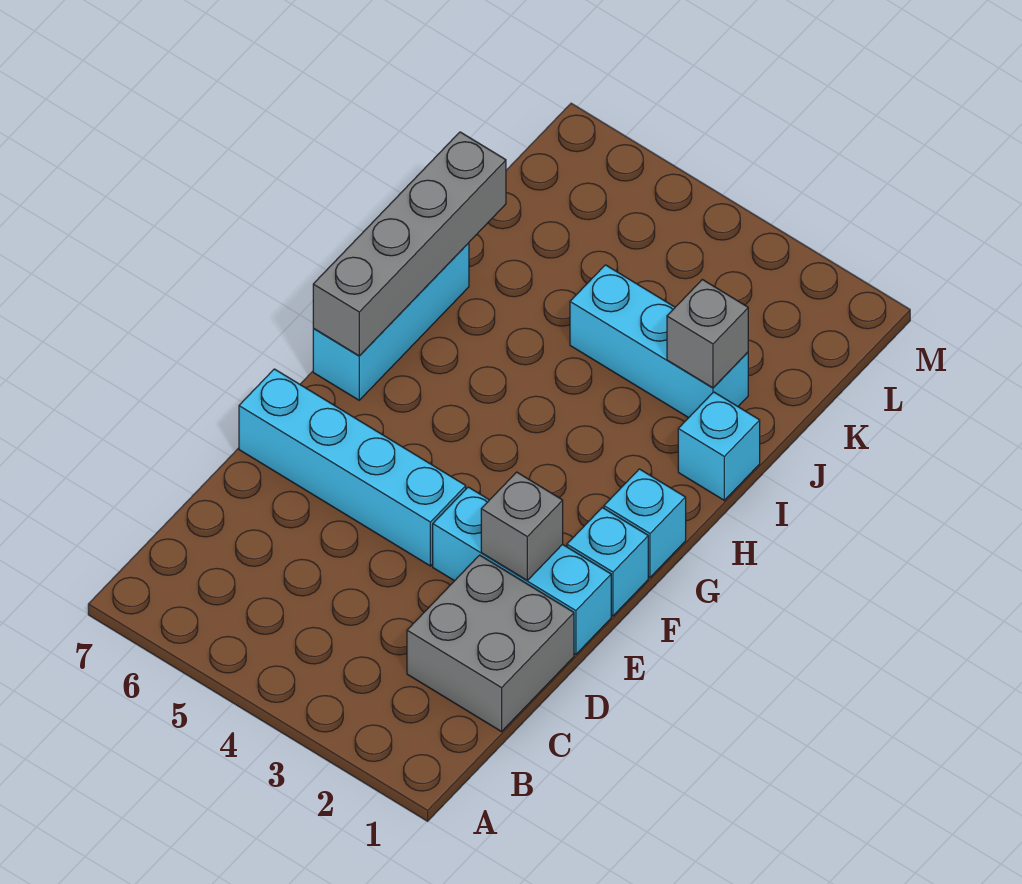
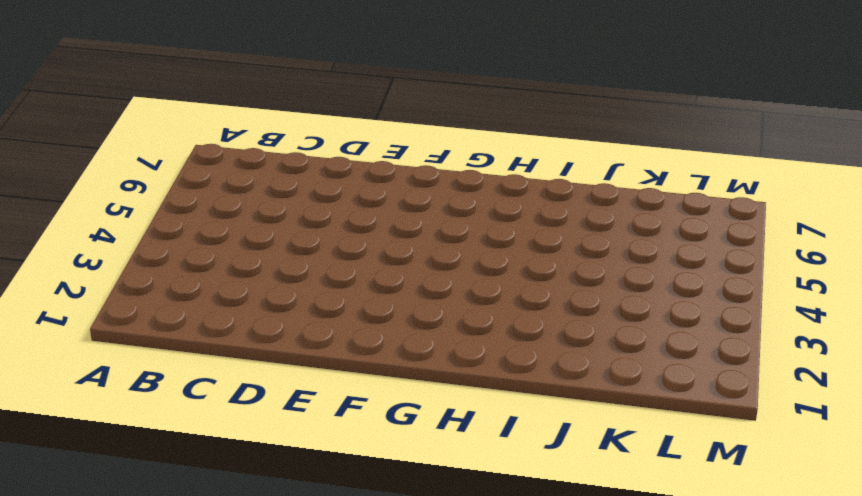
none -> grey brick C1:D2 level 1
none -> cyan brick E1:E3 level 1

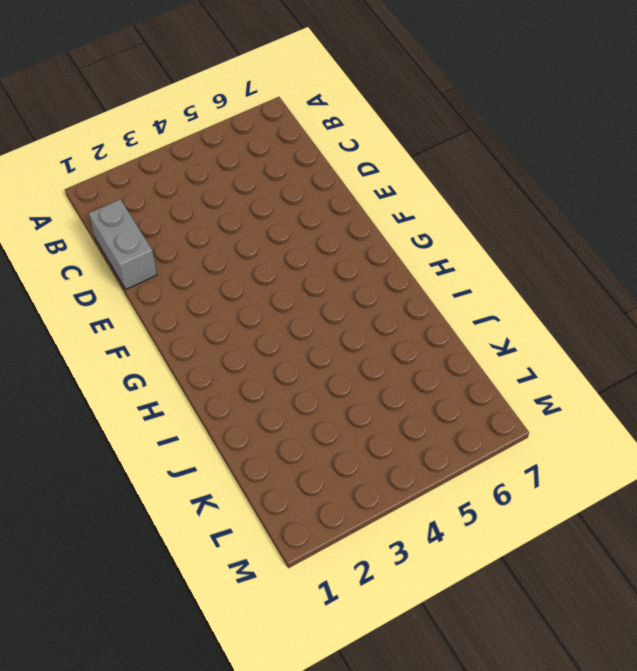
grey brick C1:D1 level 1 -> grey brick C1:D2 level 1
none -> cyan brick E1:E3 level 1
none -> cyan brick E4:E7 level 1

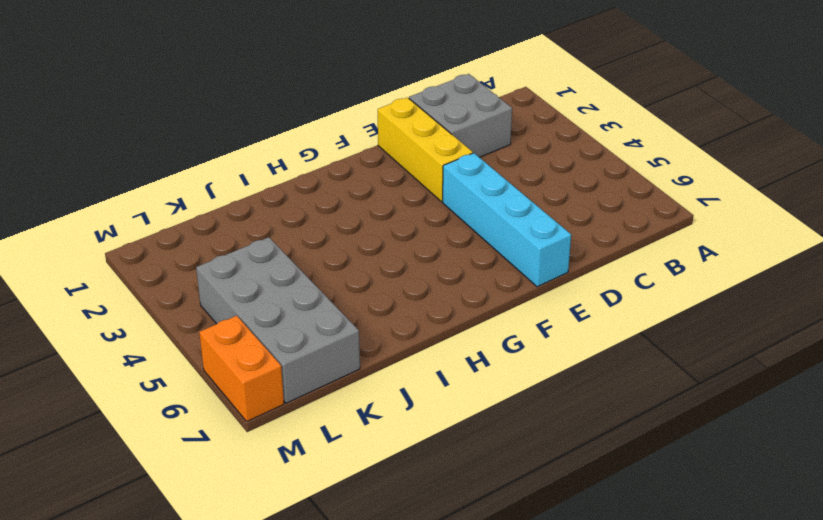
yellow brick E1:E3 level 1 -> cyan brick E1:E3 level 1
grey brick K4:L7 level 1 -> none
orange brick M6:M7 level 1 -> none
none -> cyan brick F1 level 1
none -> cyan brick G1 level 1

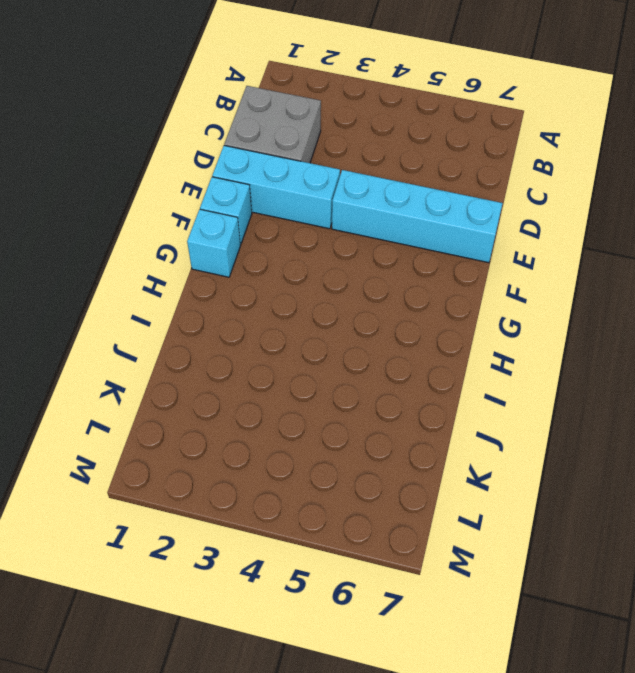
none -> cyan brick G7:I7 level 1
none -> cyan brick I1 level 1

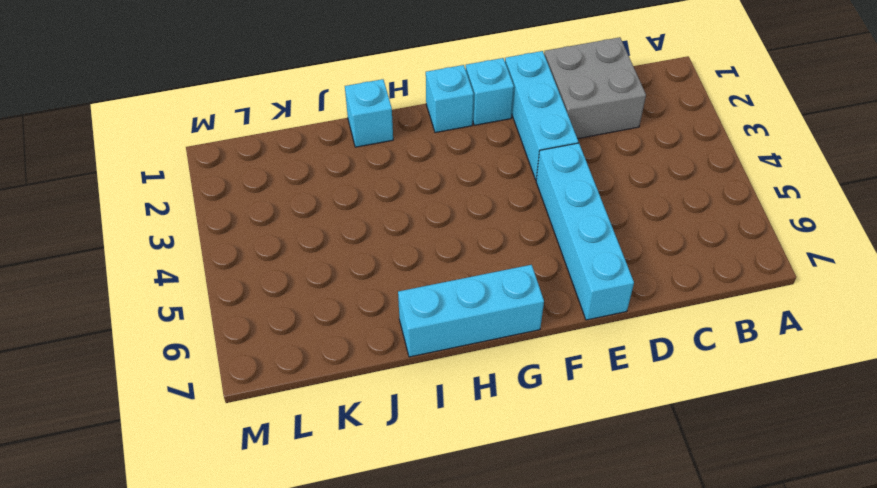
none -> cyan brick J2:J4 level 1
none -> grey brick E2 level 2

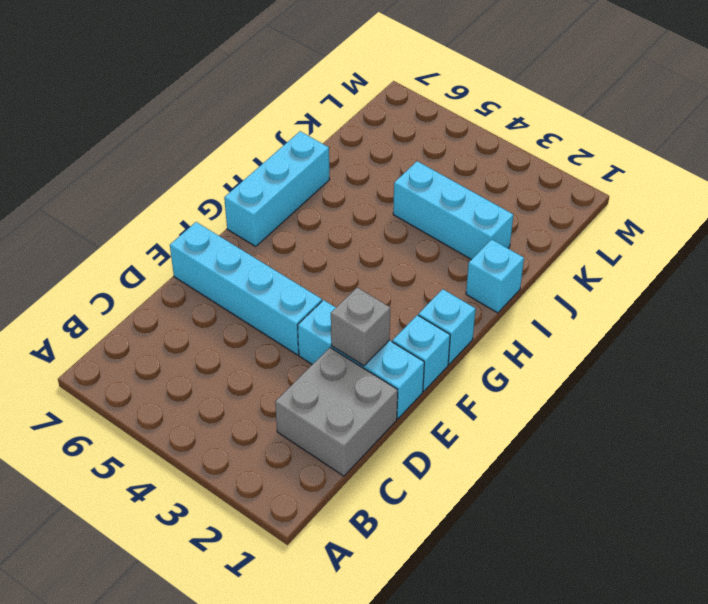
none -> grey brick G7:J7 level 2
none -> grey brick J2 level 2

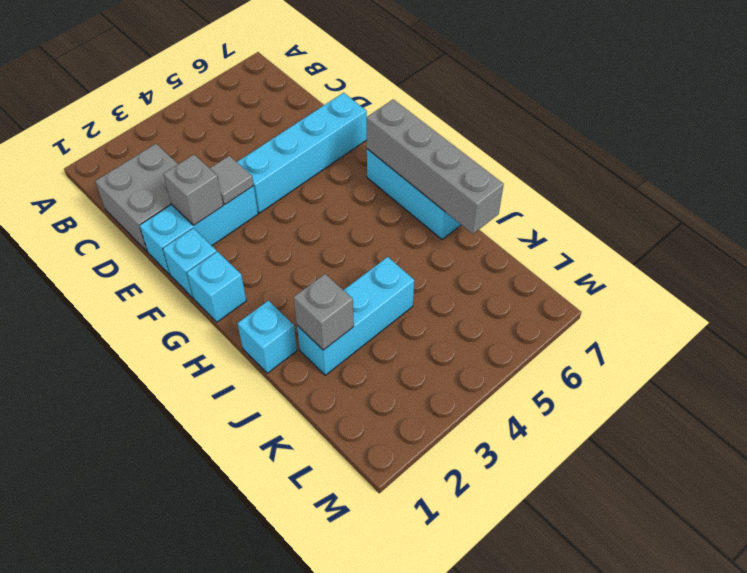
grey tile E3 level 2 -> none

